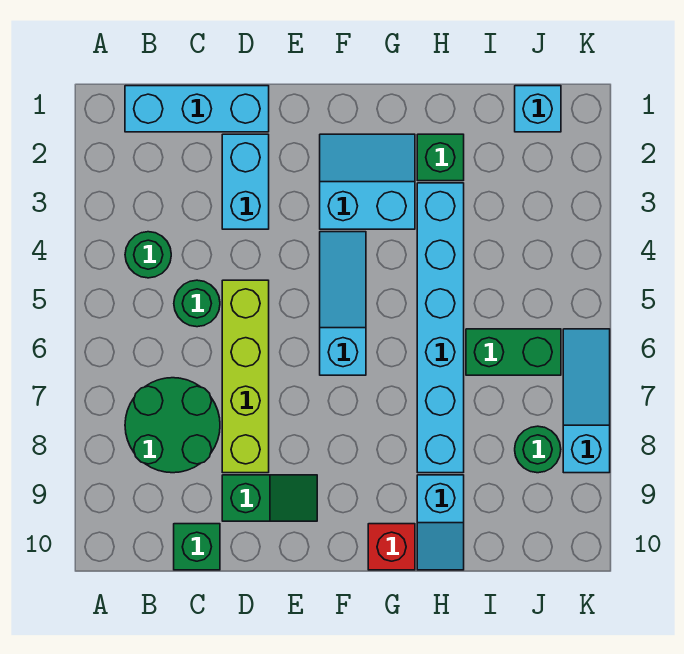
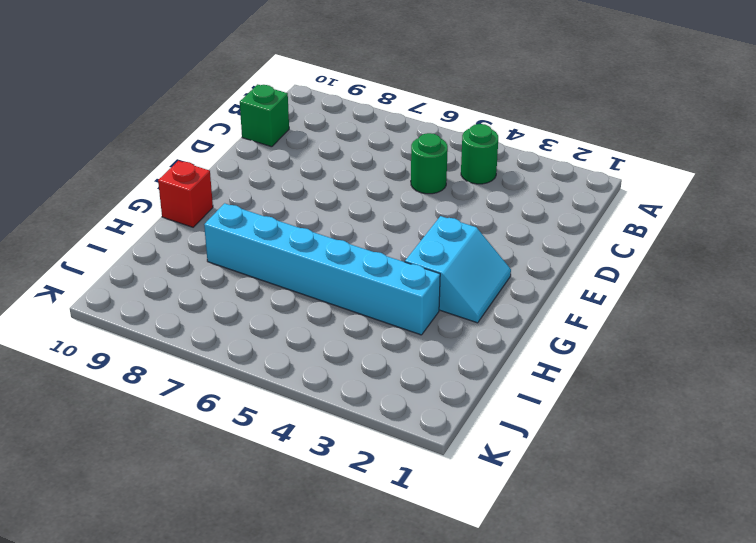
none -> cyan brick B1:D1 level 1
none -> green round brick B7:C8 level 1
none -> cyan brick D2:D3 level 1

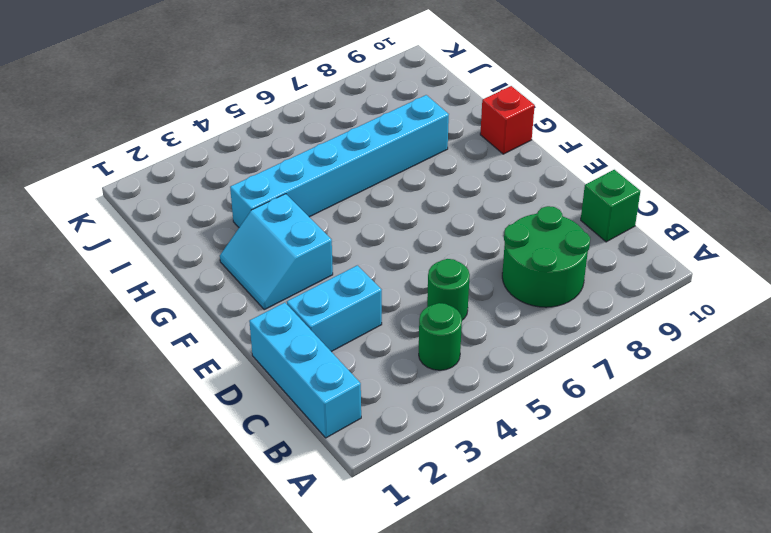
none -> lime brick D5:D8 level 1
none -> green slope D9:E9 level 1 top D
none -> cyan slope F4:F6 level 1 top 6

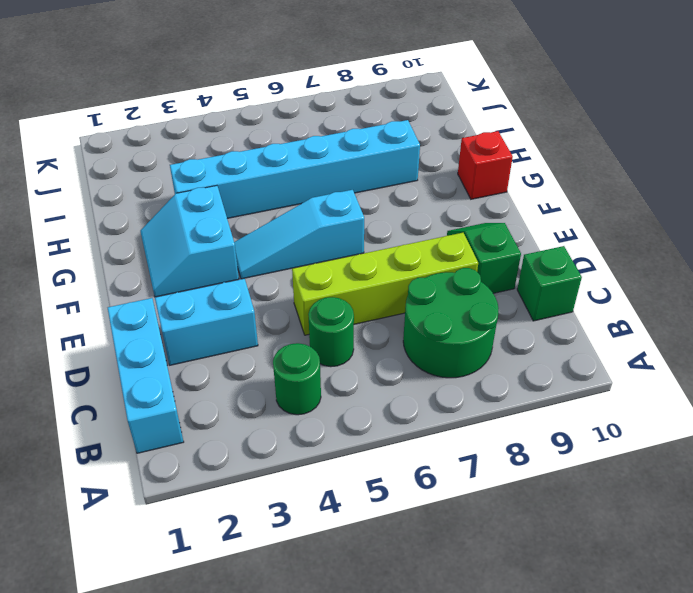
none -> green brick H2 level 1
none -> cyan slope H9:H10 level 1 top 9
none -> green brick I6:J6 level 1

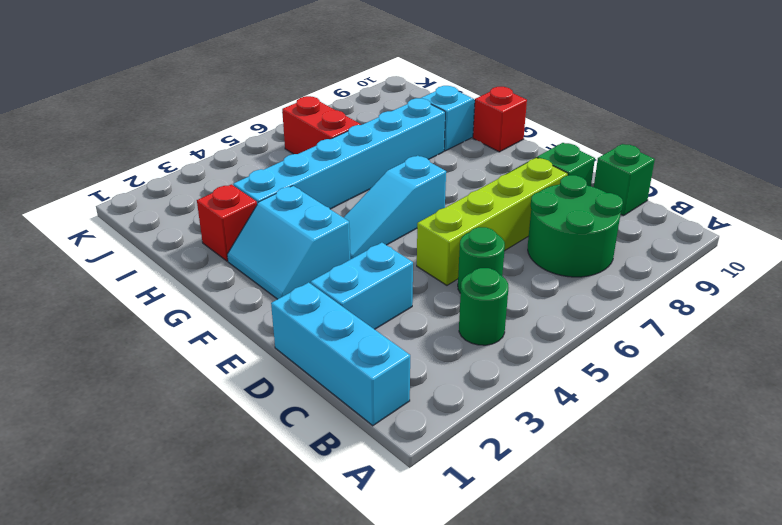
red brick H2 level 1 -> green brick H2 level 1
red brick I6:J6 level 1 -> green brick I6:J6 level 1
none -> cyan brick J1 level 1
none -> green round brick J8 level 1
none -> cyan slope K6:K8 level 1 top 8

